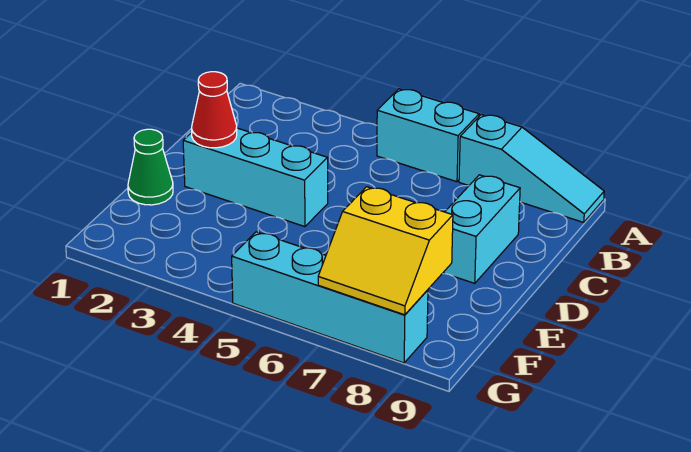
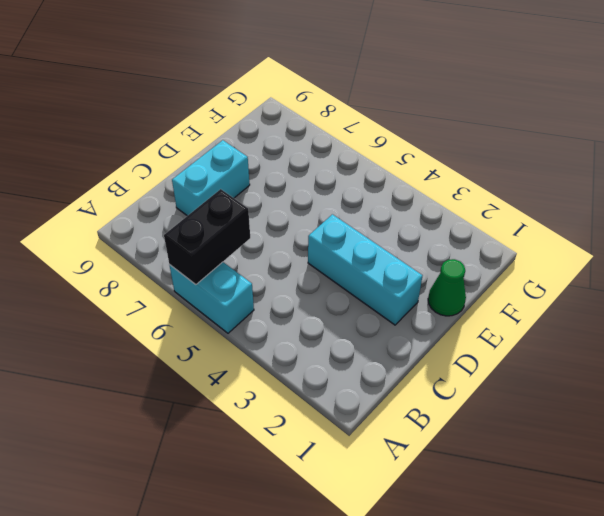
black brick A6:B6 level 2 -> none
none -> cyan slope A7:A9 level 1 top 7
none -> cyan brick G5:G8 level 1

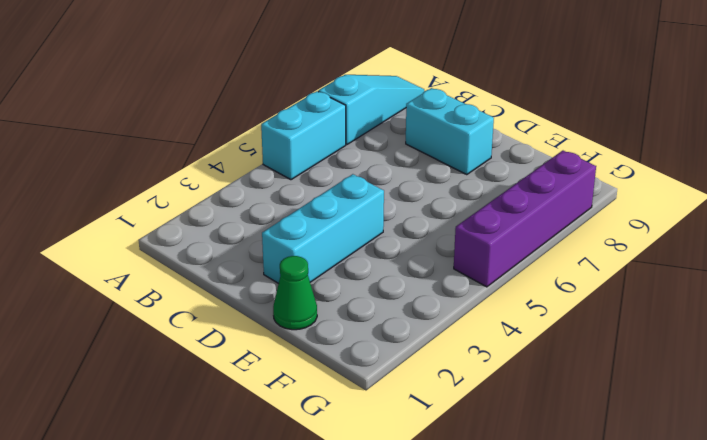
purple brick G5:G8 level 1 -> cyan brick G5:G8 level 1
none -> red cone D2 level 2
none -> yellow slope F7:G8 level 2 top F

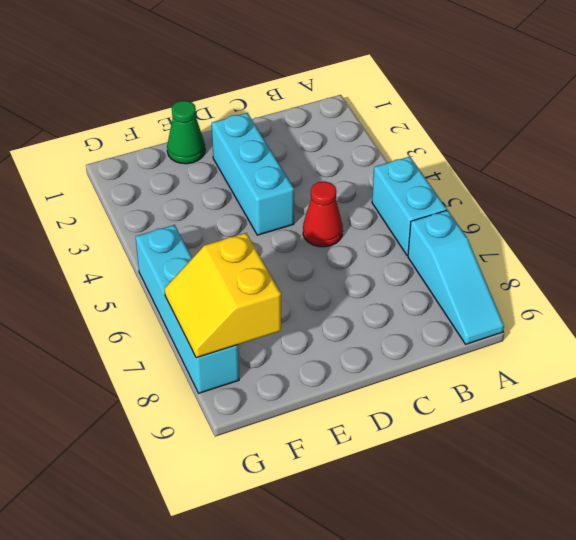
red cone C5 level 1 -> red cone D2 level 2
none -> cyan brick C8:D8 level 1

